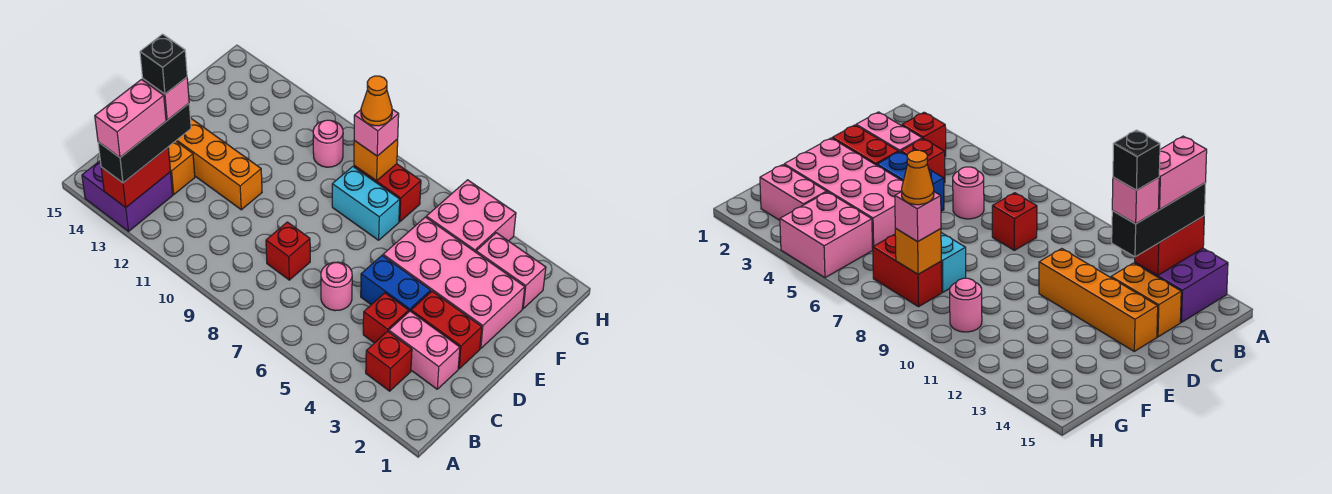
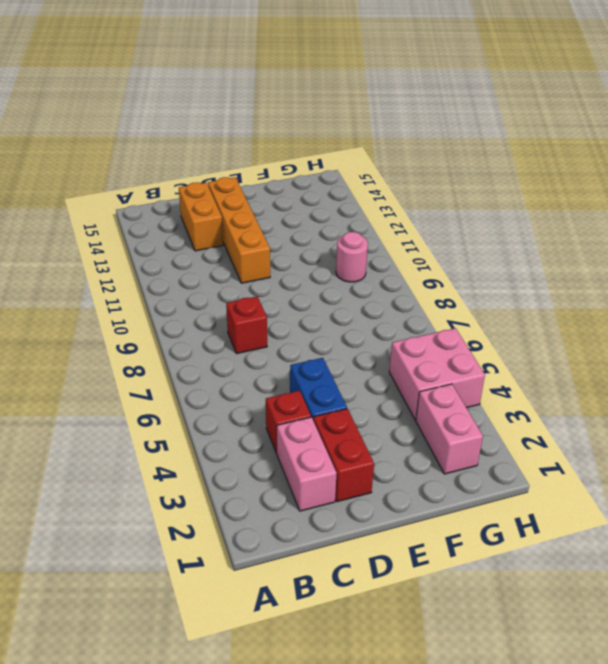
none -> purple brick A13:B14 level 1
none -> red brick B3 level 1
none -> pink round brick C6 level 1

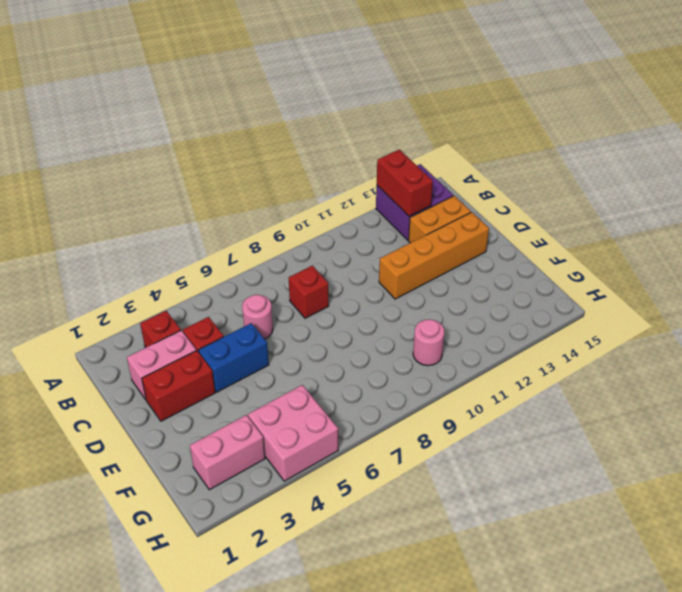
none -> pink brick E2:F5 level 1
none -> cyan brick F7:F8 level 1
none -> red brick G7:G8 level 1

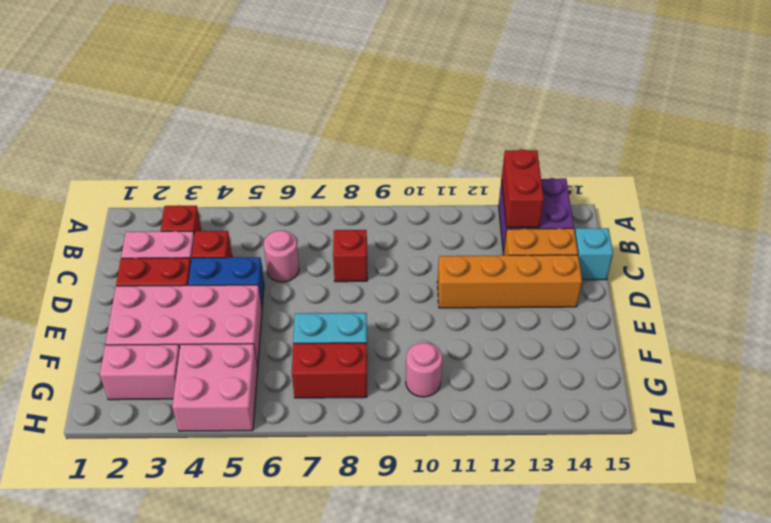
cyan brick C15 level 1 -> none
none -> orange brick G8 level 2
none -> black brick A13:C13 level 3
none -> pink brick G8 level 3

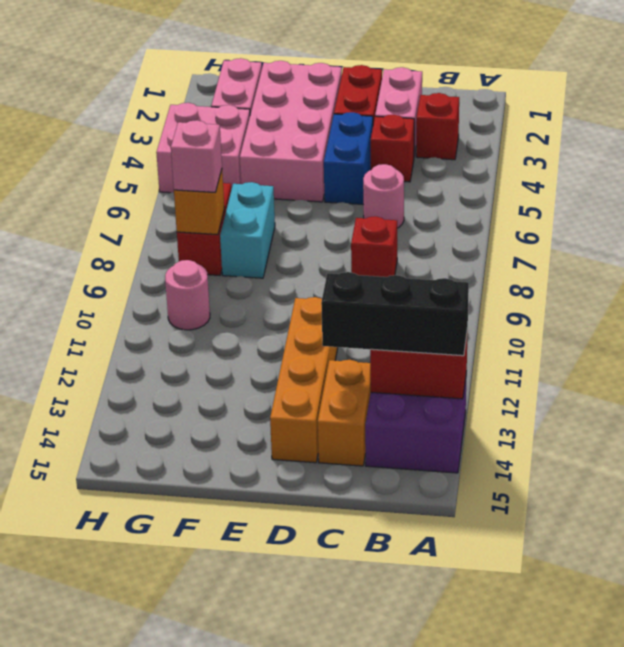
none -> pink brick A13:B13 level 4
none -> pink brick C13 level 4
none -> orange cone G8 level 4

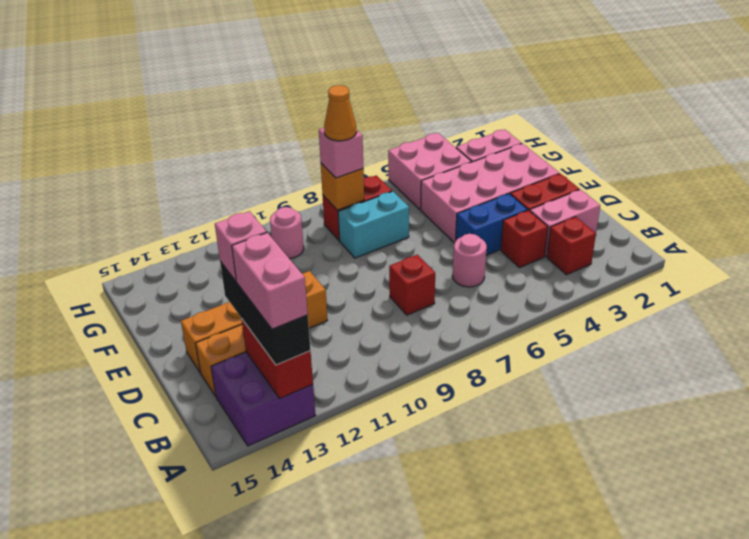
none -> black brick C13 level 5

